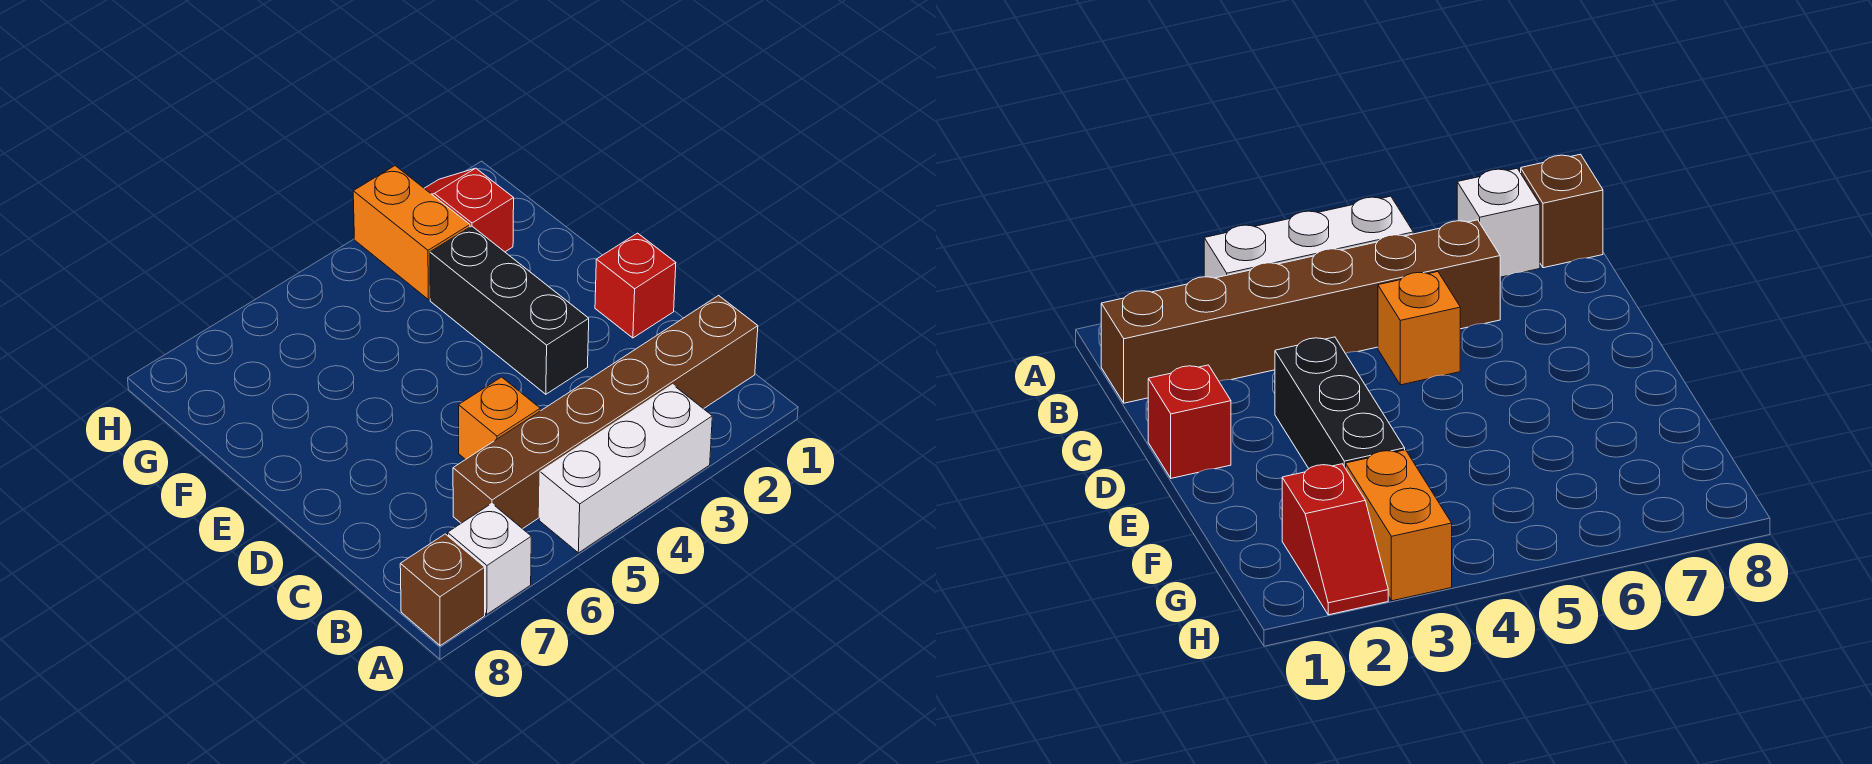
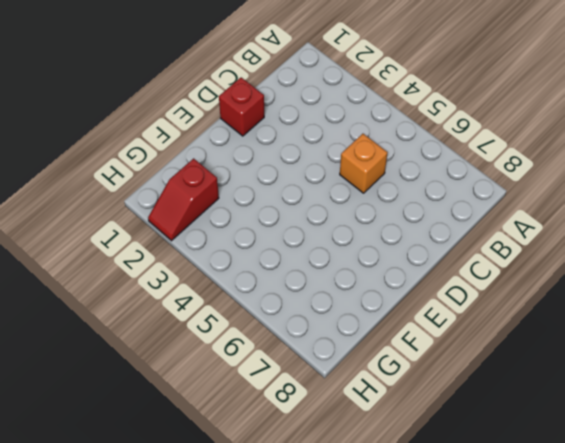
none -> white brick A3:A5 level 1
none -> white brick A7 level 1

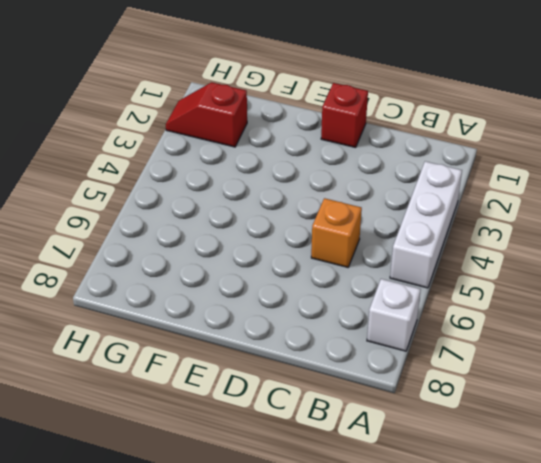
none -> brown brick A8 level 1
none -> brown brick B1:B6 level 1

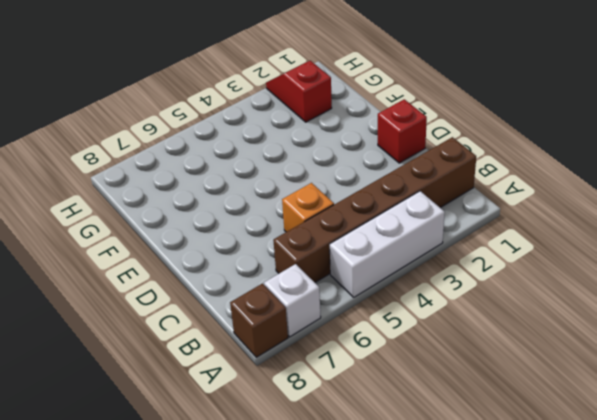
none -> black brick D3:F3 level 1
none -> orange brick G3:H3 level 1

